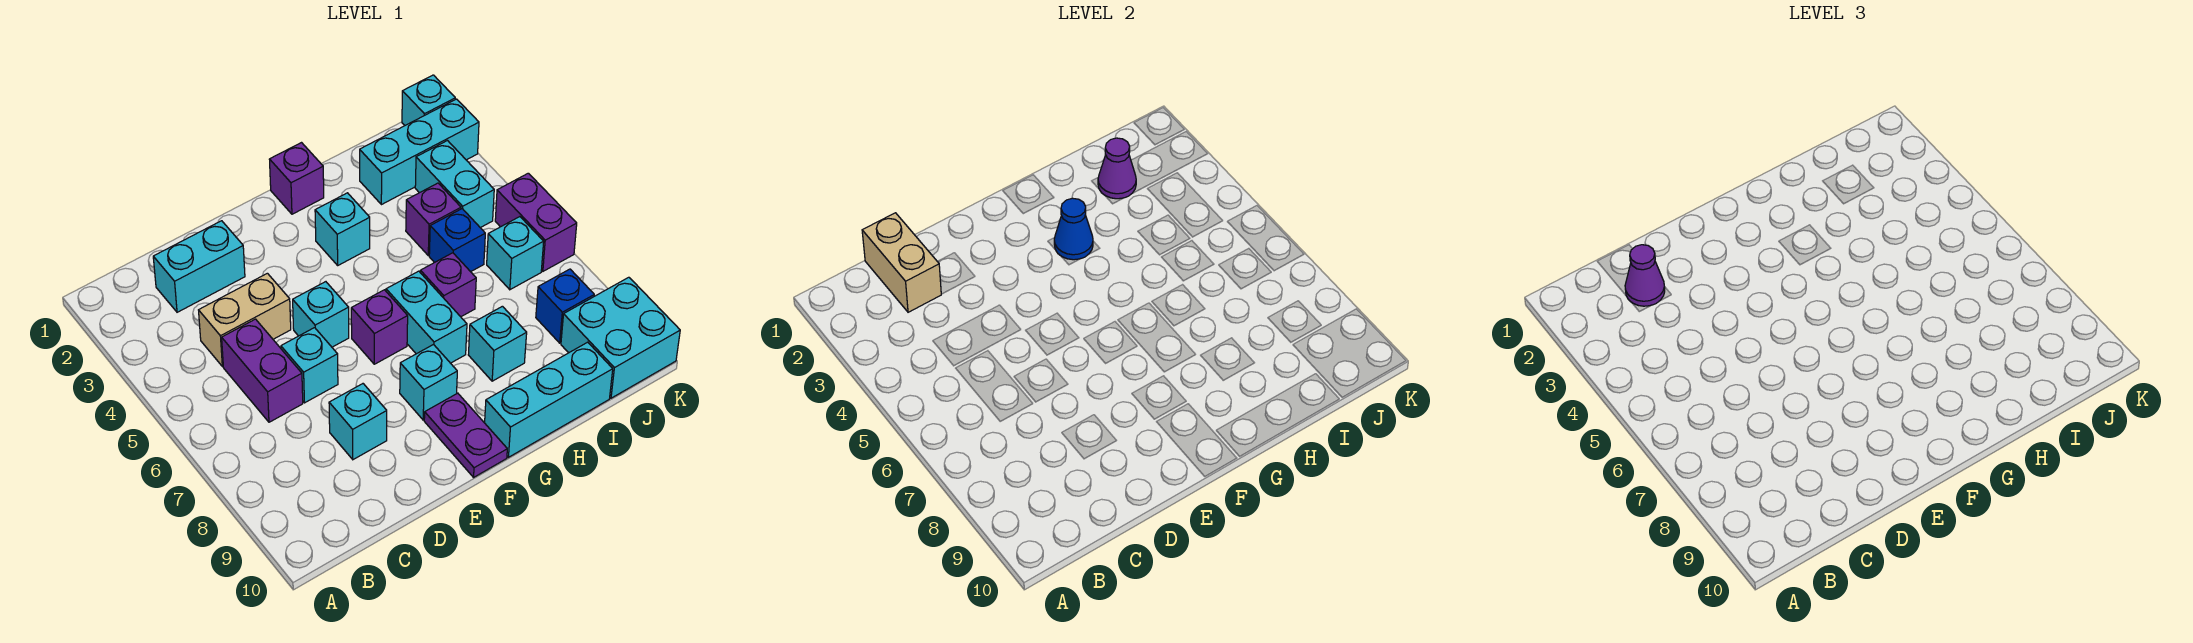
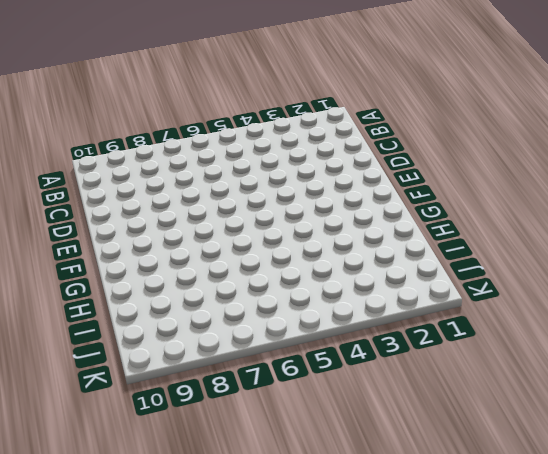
none -> cyan brick C2:D2 level 1
none -> tan brick C4:D4 level 1
none -> purple brick C5:C6 level 1

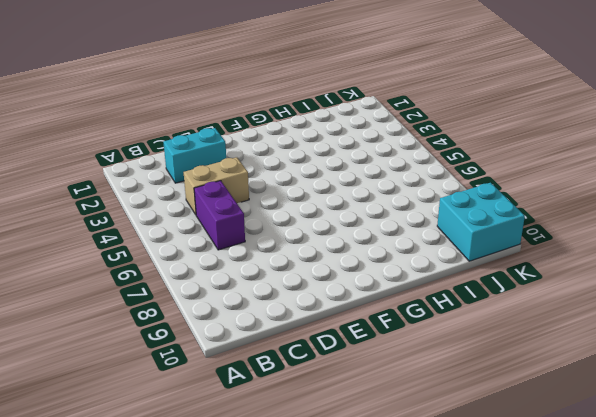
none -> cyan brick D6 level 1
none -> cyan brick D8 level 1
none -> cyan brick E5 level 1

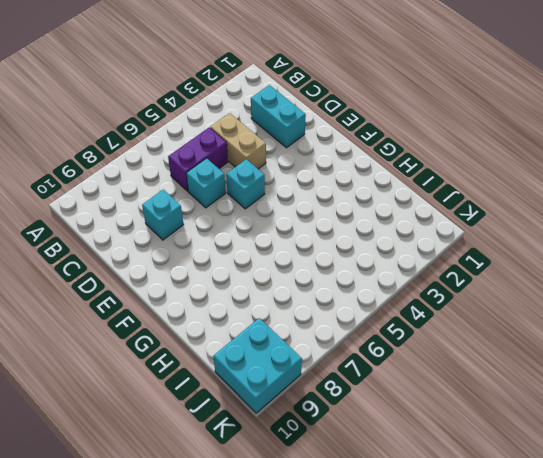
none -> purple brick F6 level 1
none -> cyan brick F8 level 1
none -> purple plate F9:F10 level 1

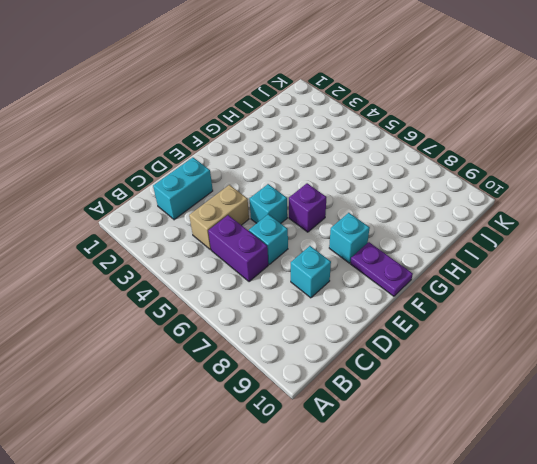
none -> purple brick G1 level 1
none -> cyan brick G3 level 1
none -> cyan brick G6:G7 level 1

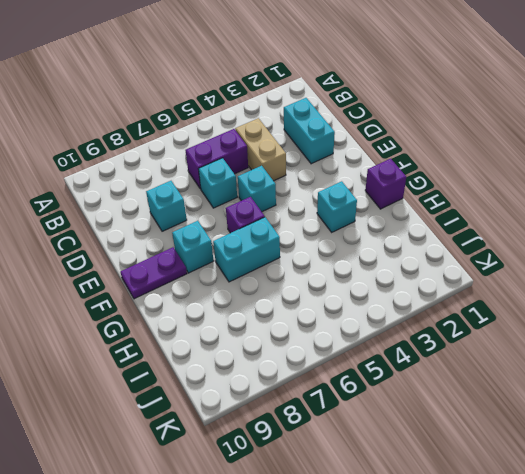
none -> cyan brick G10:I10 level 1
none -> purple brick H6 level 1
none -> cyan brick H8 level 1

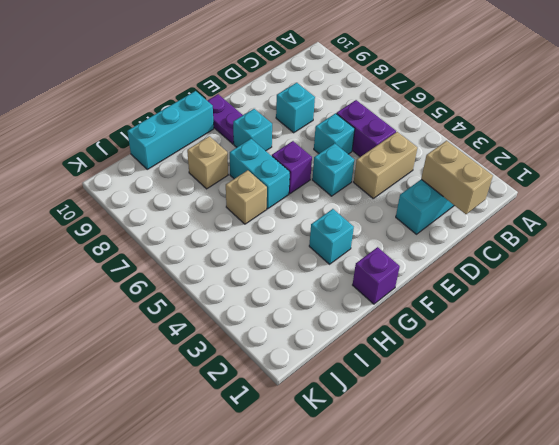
tan brick H6 level 1 -> purple brick H6 level 1
tan brick H8 level 1 -> cyan brick H8 level 1
none -> cyan brick I2:K2 level 1
none -> purple brick I4 level 1
none -> blue brick I5 level 1

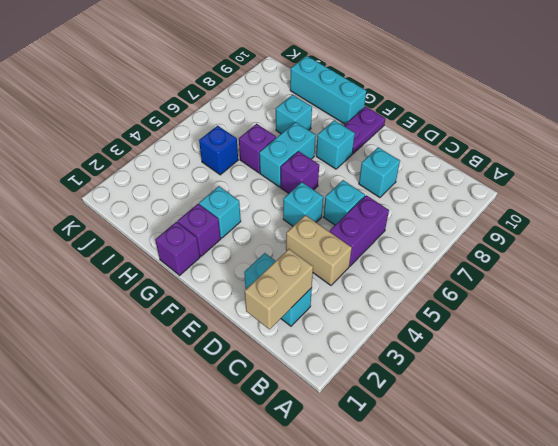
purple brick G2 level 1 -> purple brick I4 level 1
none -> cyan brick I2:K2 level 1
none -> cyan brick J3:J4 level 1
none -> cyan brick J6 level 1

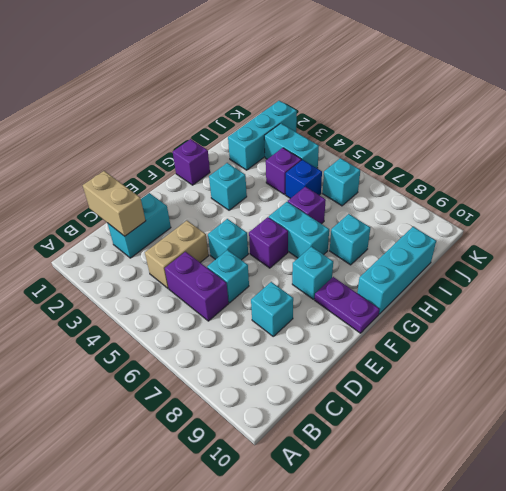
none -> blue brick J8 level 1
none -> cyan brick J9:K10 level 1
none -> cyan brick K1 level 1

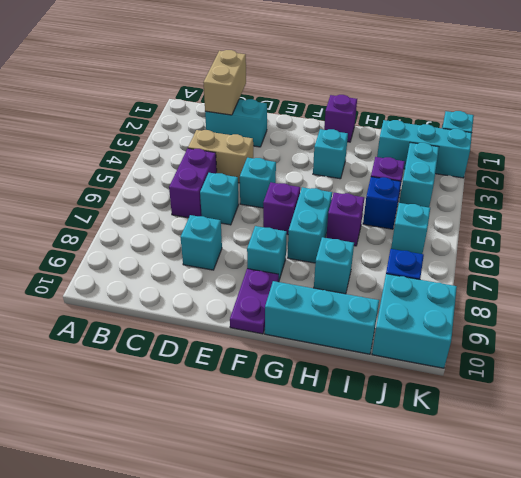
none -> purple brick K5:K6 level 1
none -> blue cone G3 level 2
none -> purple cone I2 level 2

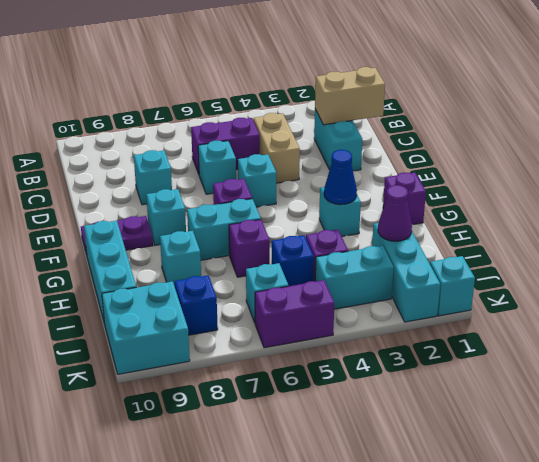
none -> purple cone C2 level 3

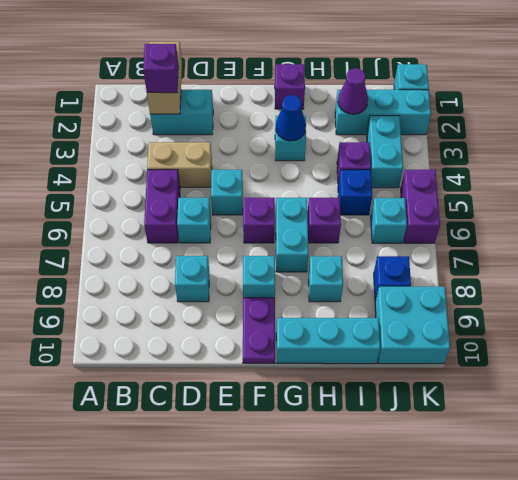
purple brick C2 level 3 -> purple cone C2 level 3

